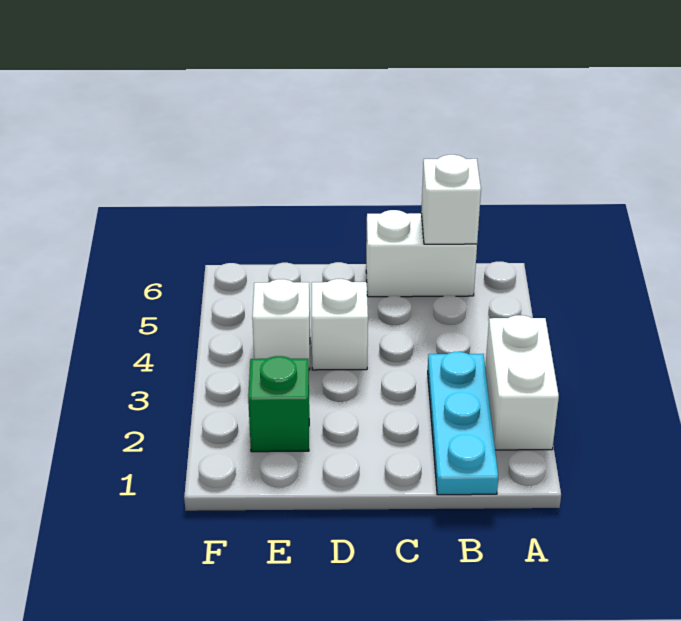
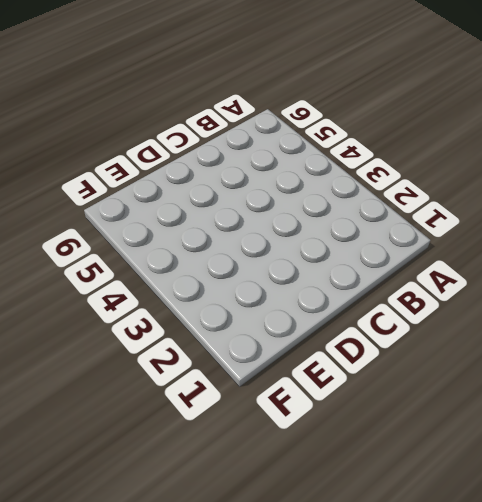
none -> white brick A2:A3 level 1
none -> cyan plate B1:B3 level 1

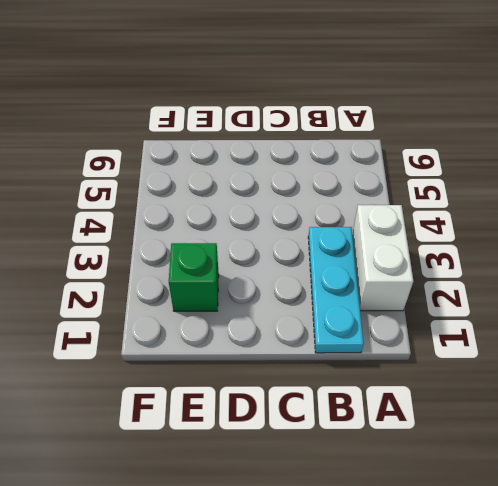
none -> white brick B6:C6 level 1
none -> white brick D4 level 1

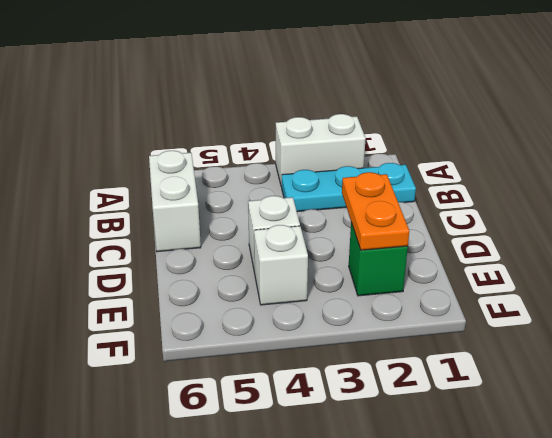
orange plate D2:E2 level 2 -> none
none -> white brick B6 level 2

